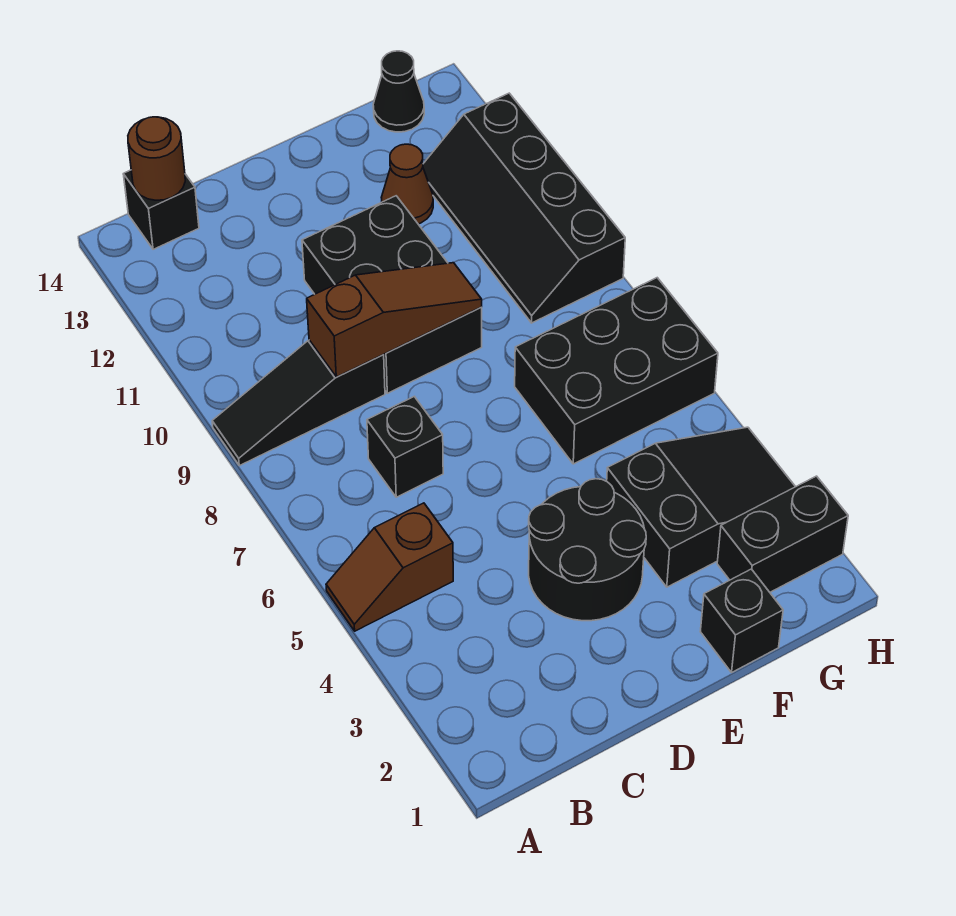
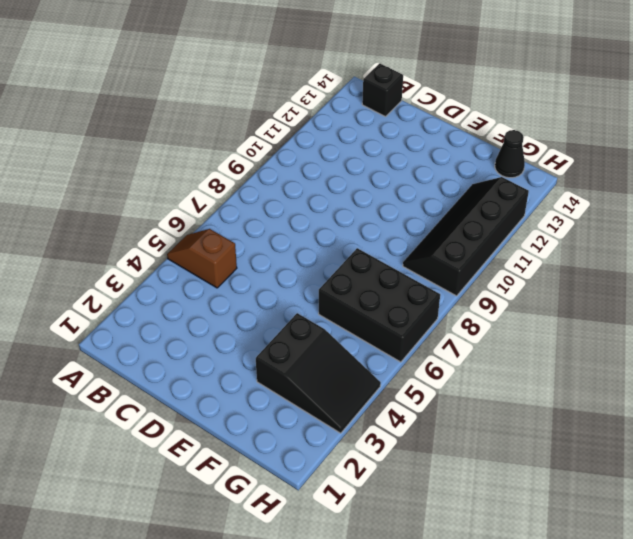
none -> black slope A9:C9 level 1 top C
none -> black brick C7 level 1
none -> black round brick D3:E4 level 1

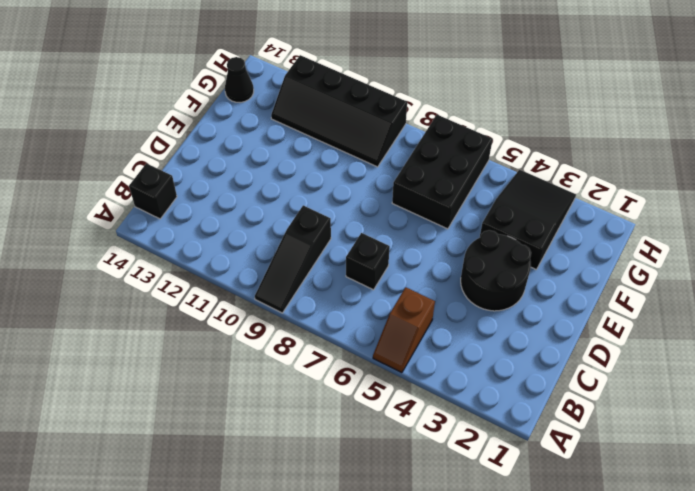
none -> black brick D9:E11 level 1
none -> black brick F1 level 1
none -> brown cone F12 level 1

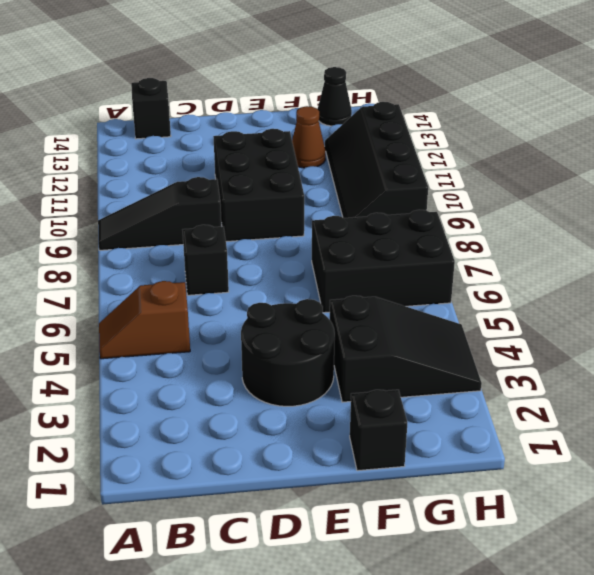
none -> black brick G2:H2 level 1
none -> brown round brick B14 level 2
none -> brown slope C9:E9 level 2 top C

